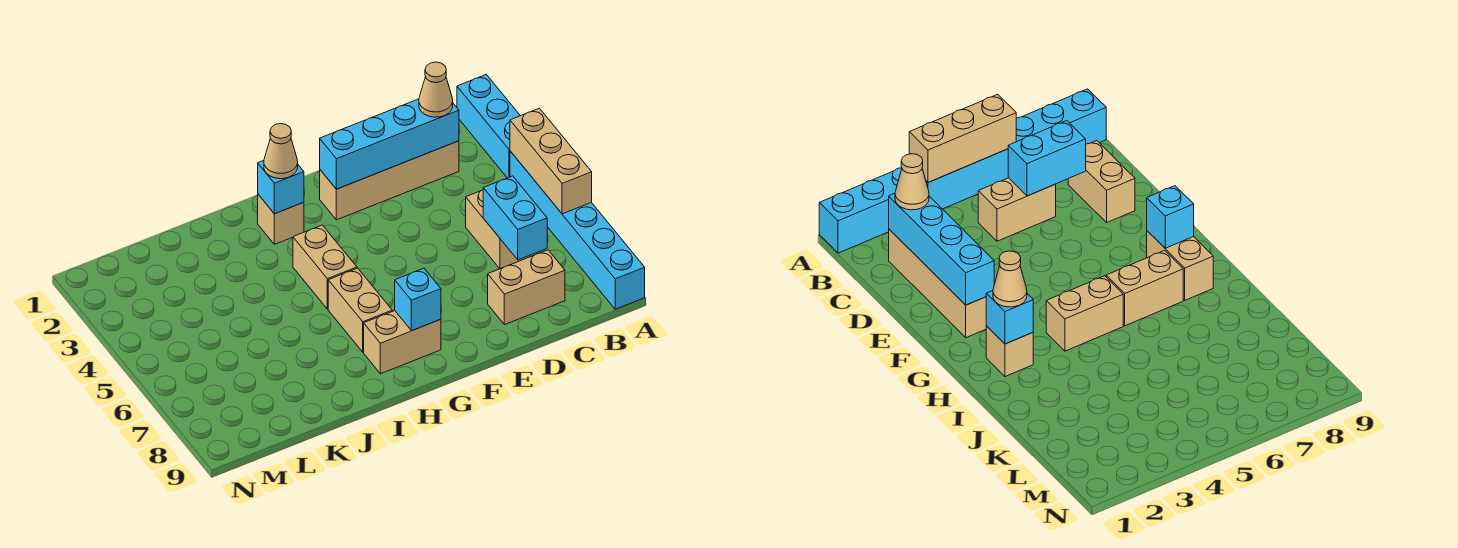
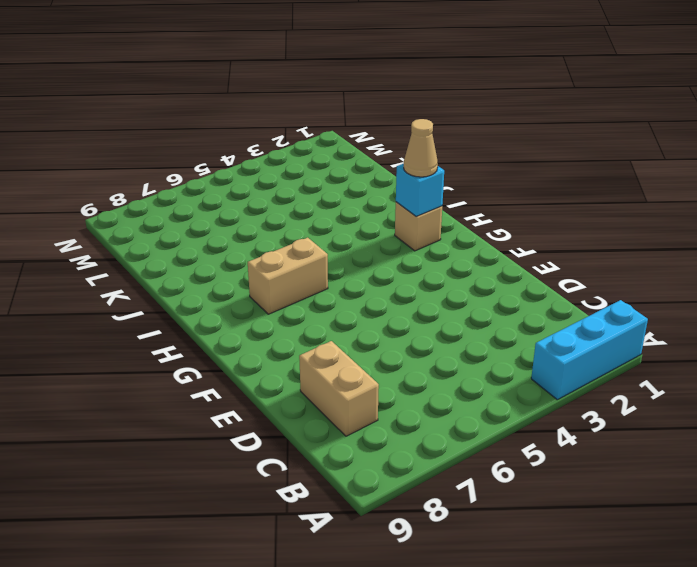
none -> cyan brick A4:A9 level 1
none -> tan brick C2:F2 level 1
none -> tan brick C5:C6 level 1

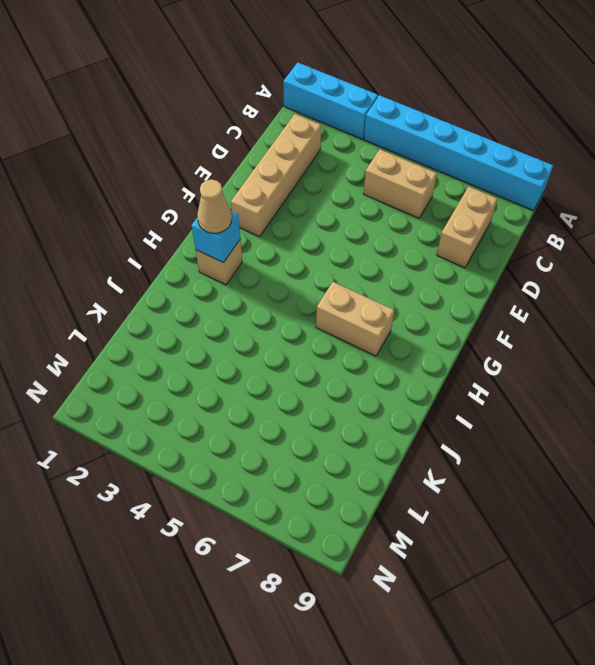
none -> tan brick G8:H8 level 1
none -> tan brick H4:H5 level 1
none -> tan brick A4:A6 level 2

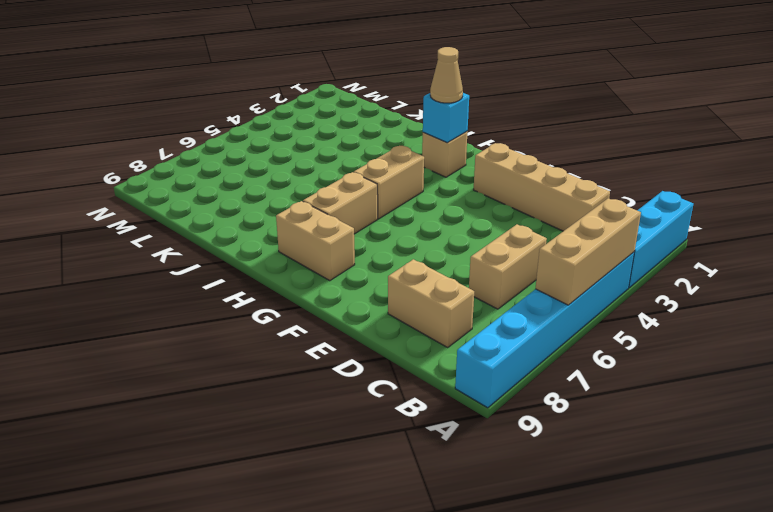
none -> cyan brick C2:F2 level 2
none -> cyan brick C6:C7 level 2
none -> cyan brick G8 level 2

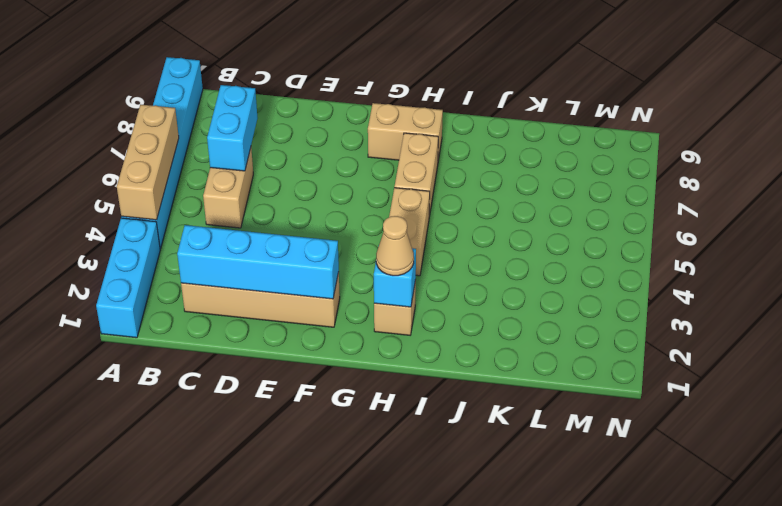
none -> tan brick C8:D8 level 1
none -> cyan brick G8 level 2
none -> tan cone C2 level 3

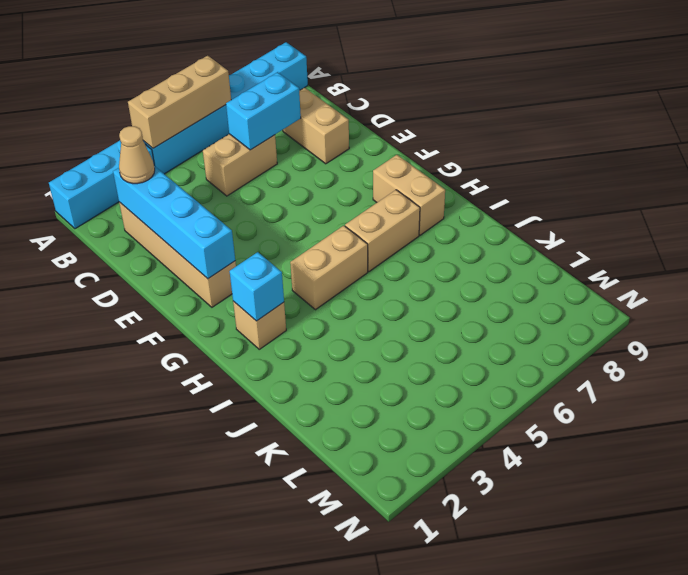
none -> cyan brick G8 level 2
none -> tan cone H2 level 3

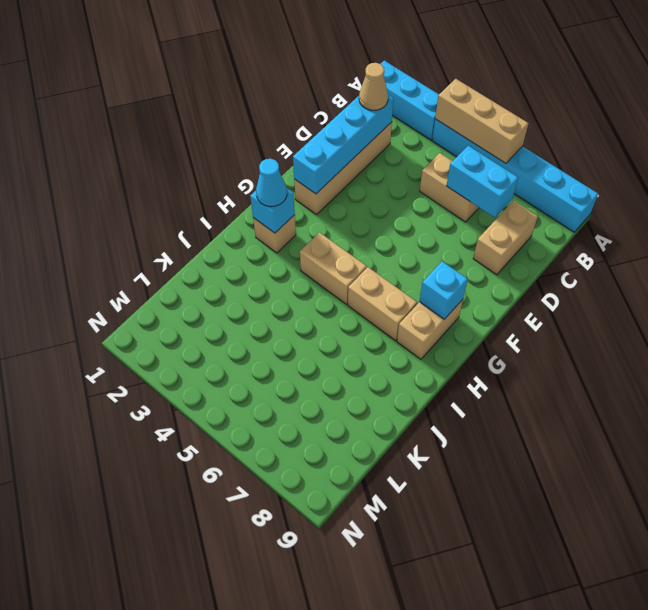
cyan cone H2 level 3 -> tan cone H2 level 3

